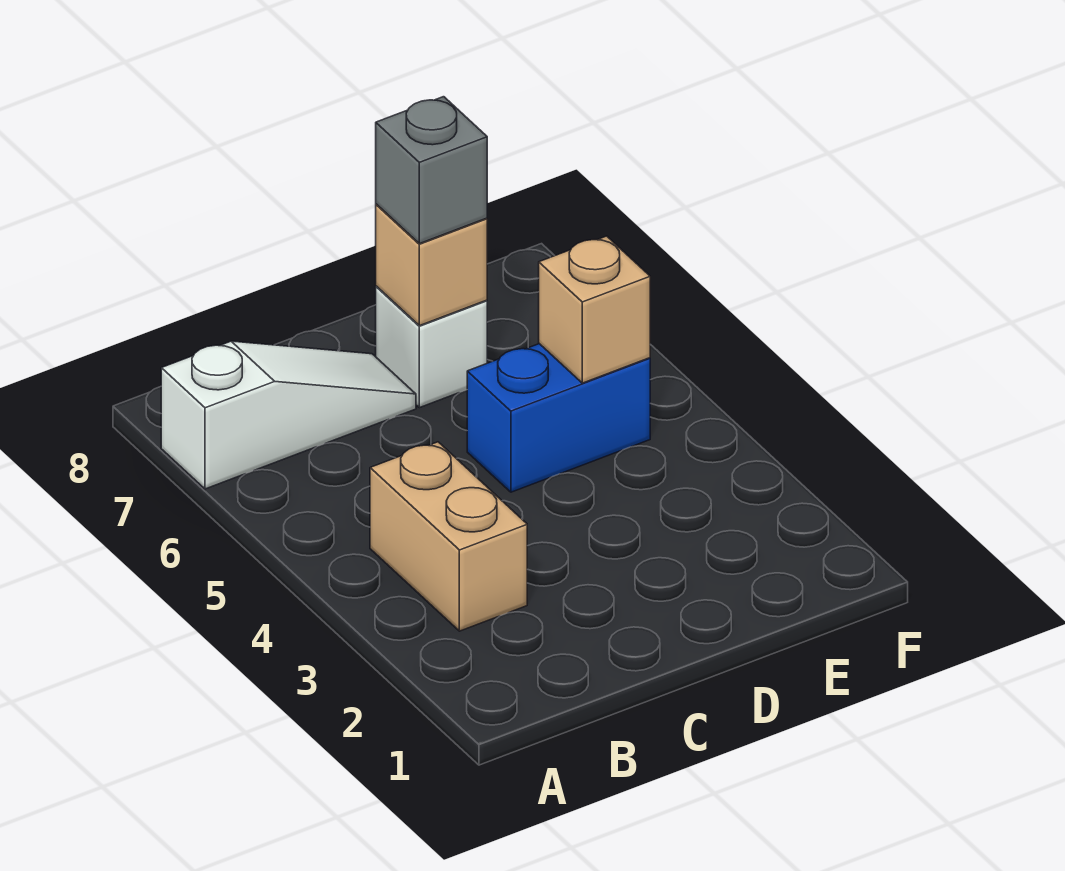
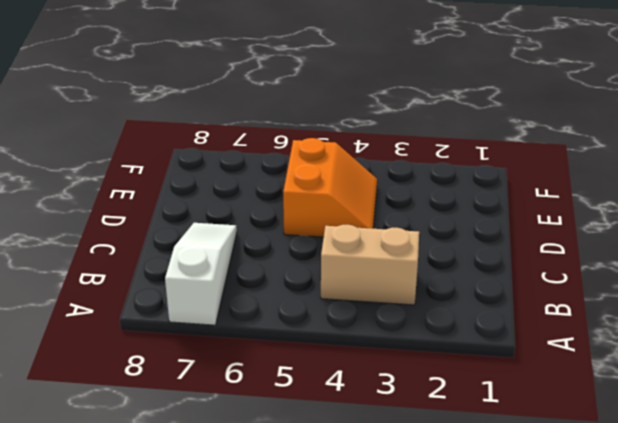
orange slope D4:E5 level 1 top 5 -> blue brick D5:E5 level 1
none -> white brick D7 level 1
none -> tan brick D7 level 2

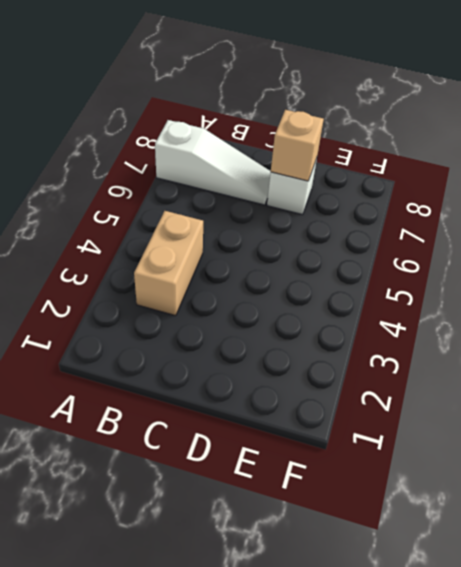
none -> blue brick D5:E5 level 1
none -> tan brick E5 level 2

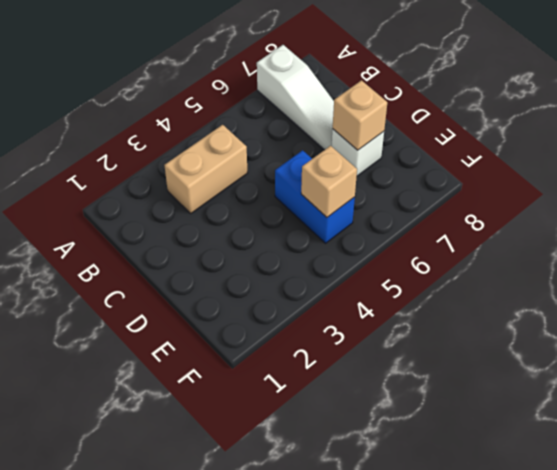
none -> grey brick D7 level 3

